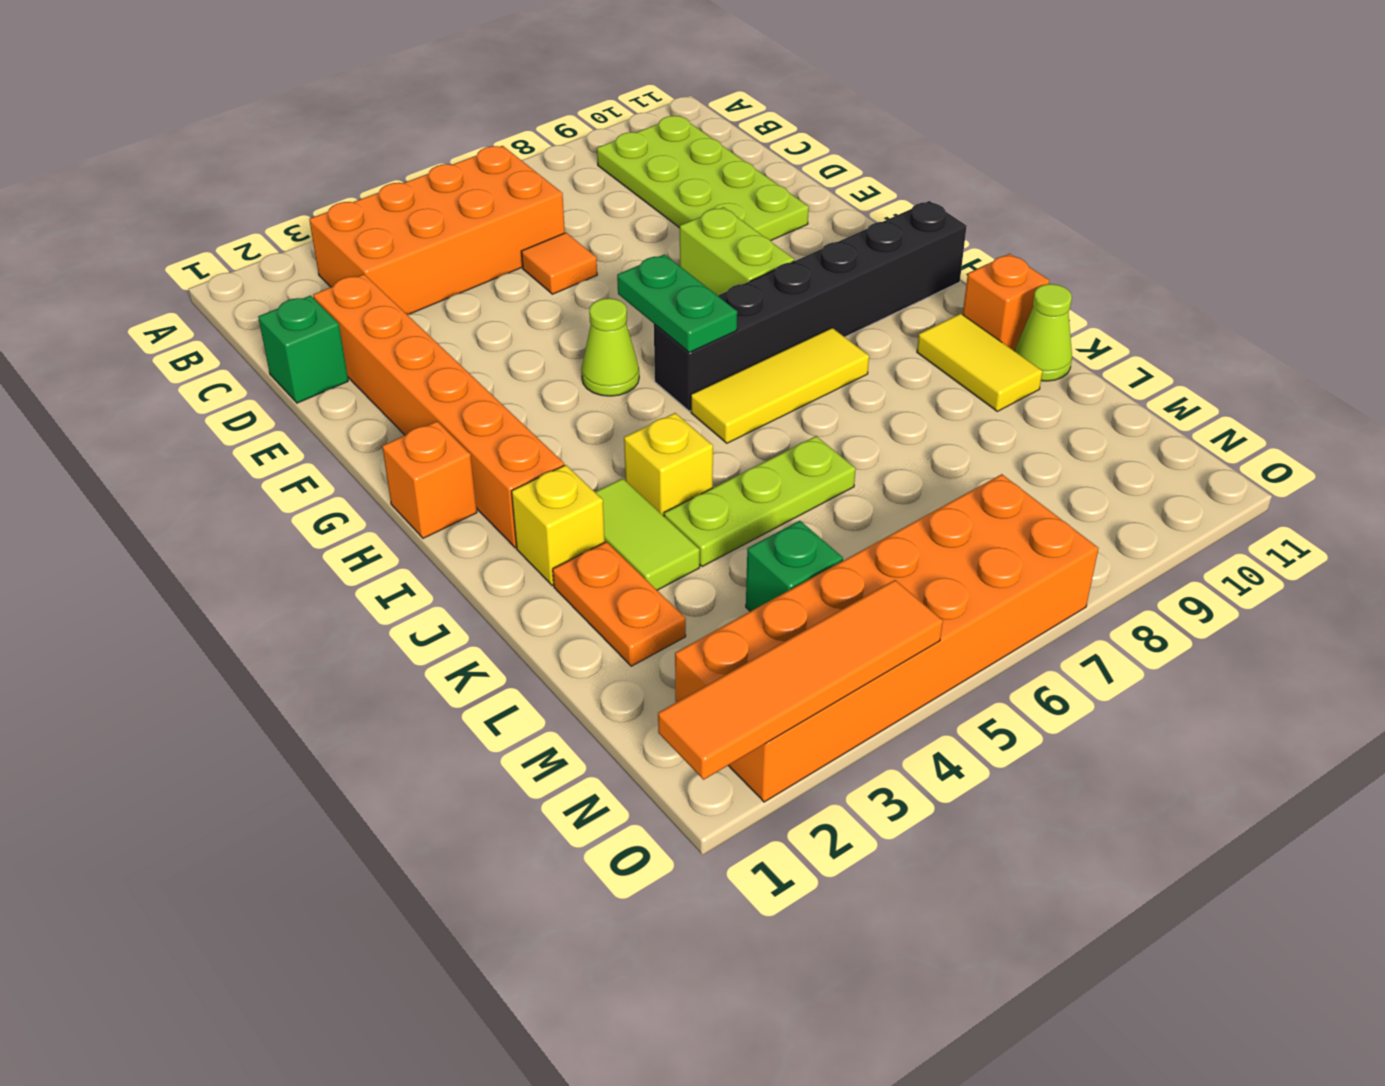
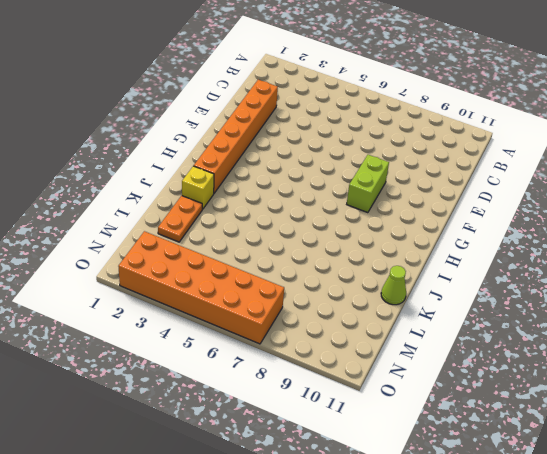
none -> orange brick B3:C6 level 1
none -> lime plate B9:E10 level 1
none -> green brick D1 level 1

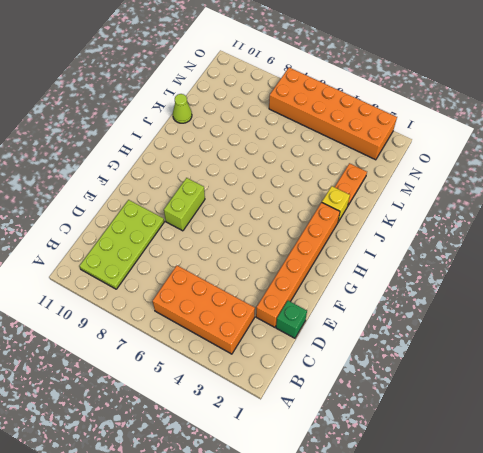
none -> orange tile D6 level 1
none -> lime cone G5 level 1
none -> orange brick H1 level 1

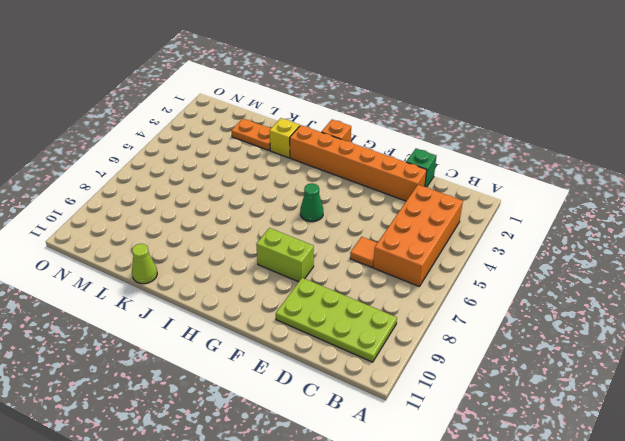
green cone G5 level 1 -> lime cone G5 level 1
none -> black brick H6:H11 level 1
none -> yellow tile I6:I8 level 1
none -> lime tile J3:K3 level 1

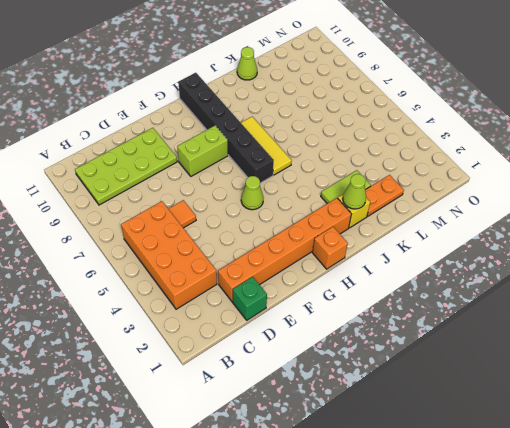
lime cone J2 level 2 -> none
none -> yellow brick J4 level 1
none -> yellow tile J10:K10 level 1
none -> orange brick J11 level 1

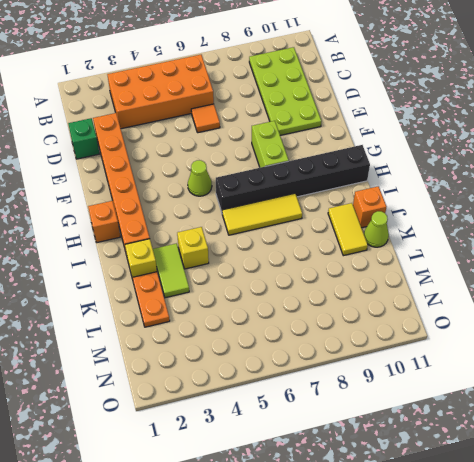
none -> lime plate K4:K6 level 1
none -> green brick M4 level 1
none -> orange brick N2:O7 level 1

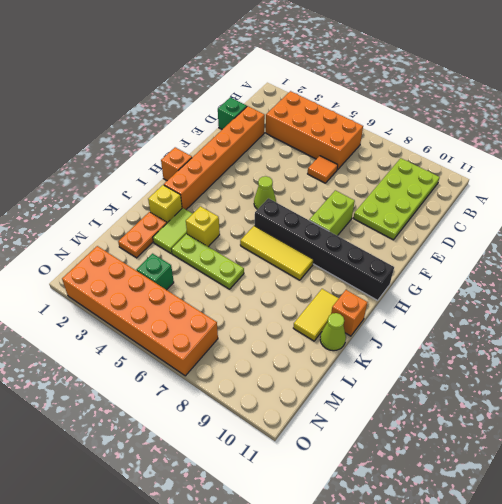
none -> green plate G6:H6 level 2
none -> orange tile O1:O4 level 2

